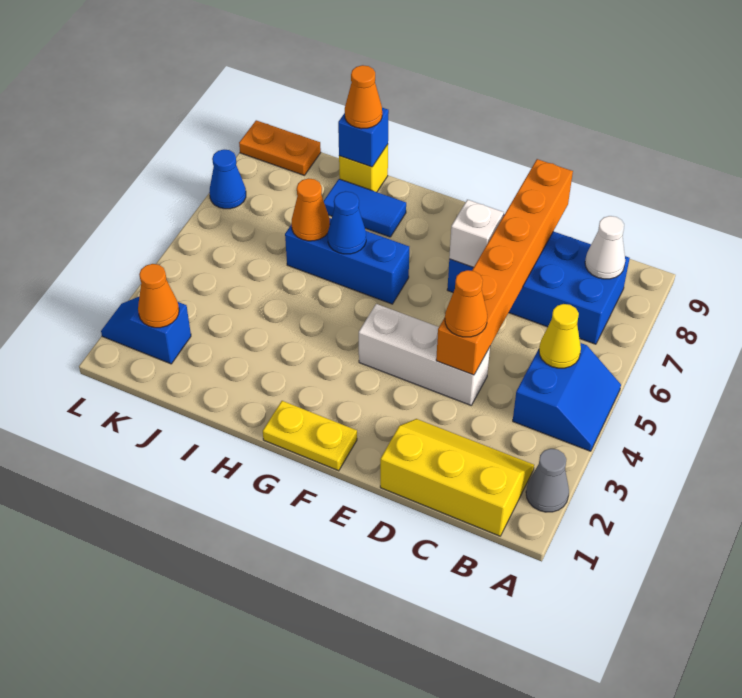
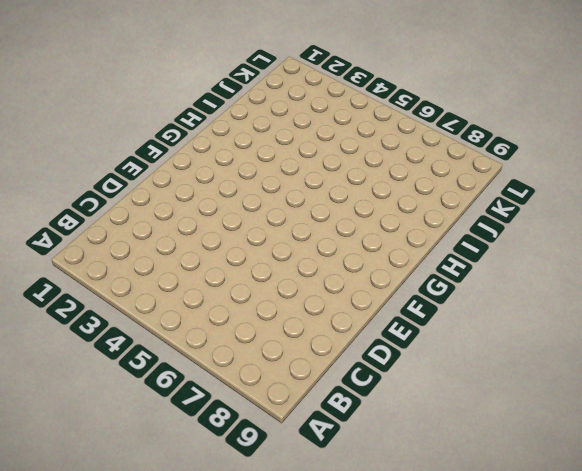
none -> grey cone A2 level 1
none -> blue slope A4:B5 level 1 top B
none -> yellow slope B1:D2 level 1 top 1

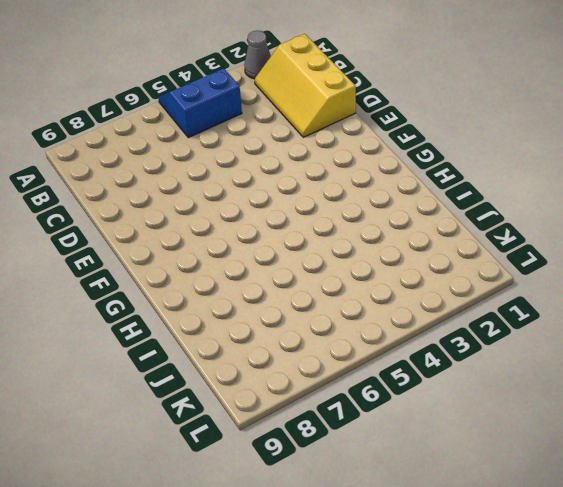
none -> blue brick B7:E8 level 1
none -> white brick D4:F4 level 1
none -> yellow plate F1:G1 level 1

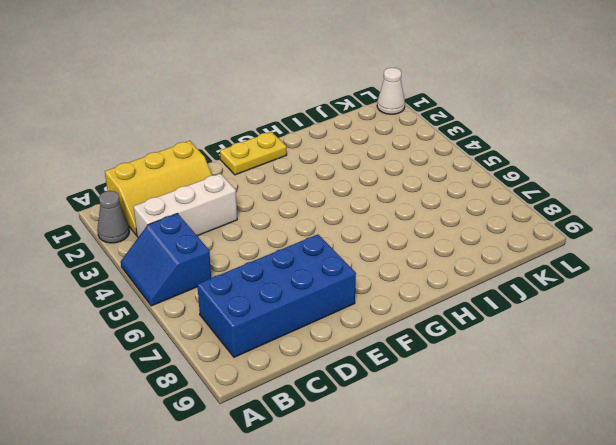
white brick B3:D3 level 1 -> white brick D4:F4 level 1
white cone L1 level 1 -> white cone B8 level 2
none -> blue brick G6:I6 level 1
none -> blue tile H8:I8 level 1
none -> yellow brick I9 level 1

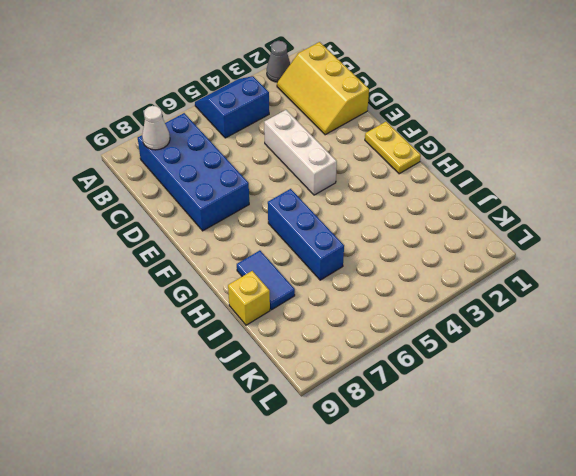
none -> blue slope K2:L2 level 1 top K
none -> orange plate K9:L9 level 1
none -> blue cone L7 level 1

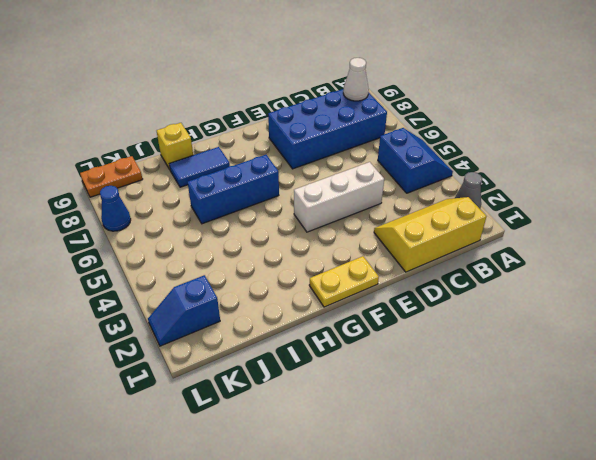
none -> yellow cone B5 level 2
none -> orange brick D4:D9 level 2
none -> white brick E7 level 2

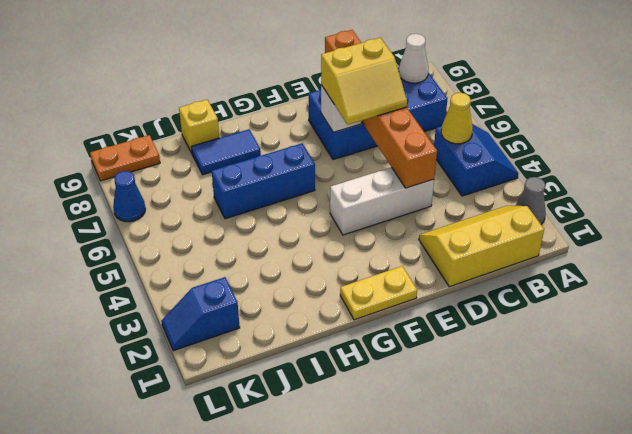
yellow slope D6:E7 level 3 top 7 -> none
none -> blue cone H6 level 2
none -> orange cone I6 level 2
none -> blue brick I9 level 2

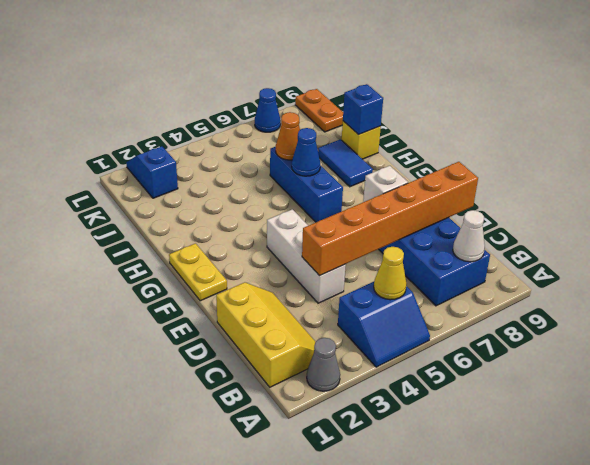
none -> orange cone K2 level 2
none -> orange cone D4 level 3
none -> orange cone I9 level 3

